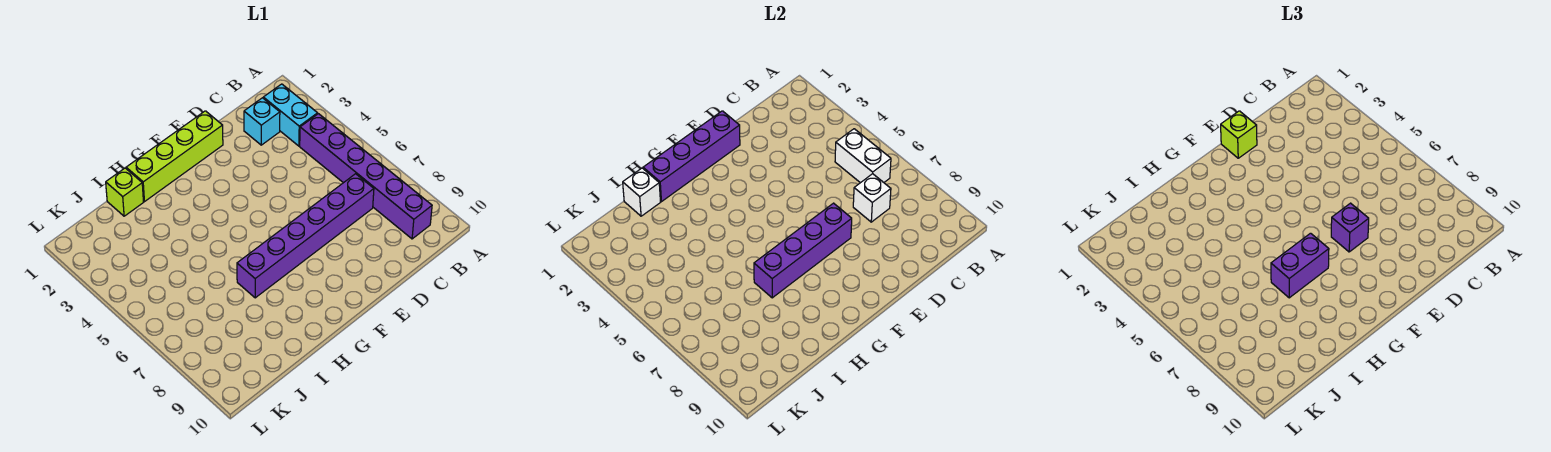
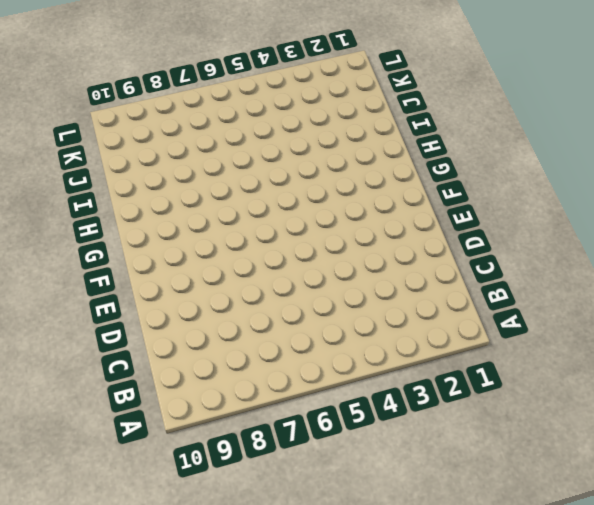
none -> cyan brick B2:B3 level 1
none -> purple brick B4:B9 level 1
none -> cyan brick C2 level 1

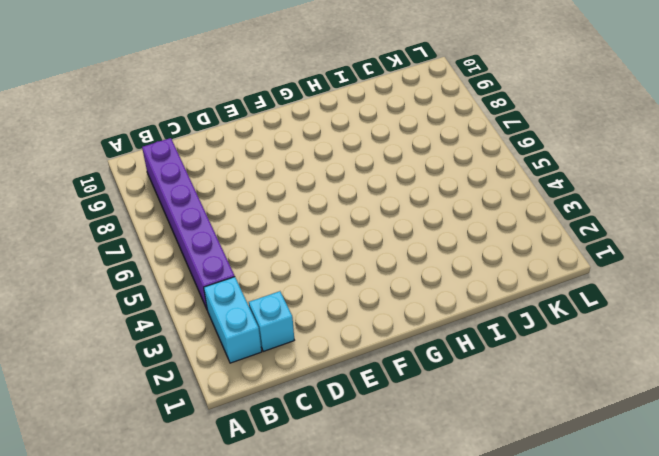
none -> purple brick C7:H7 level 1
none -> lime brick E1:H1 level 1
none -> lime brick I1 level 1

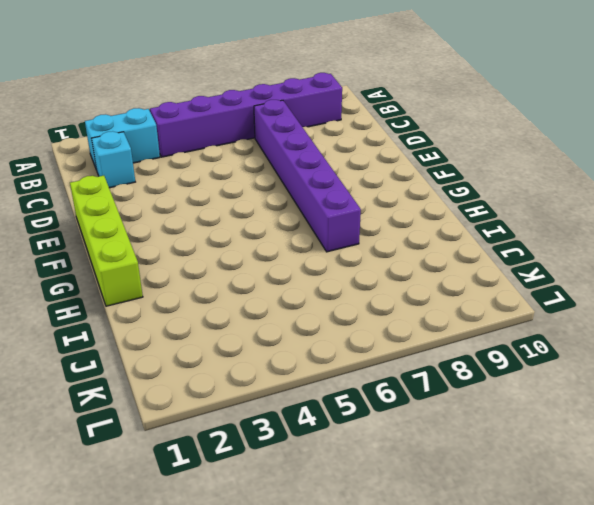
none -> lime brick I1 level 1
none -> white brick B5:B6 level 2
none -> white brick C7 level 2

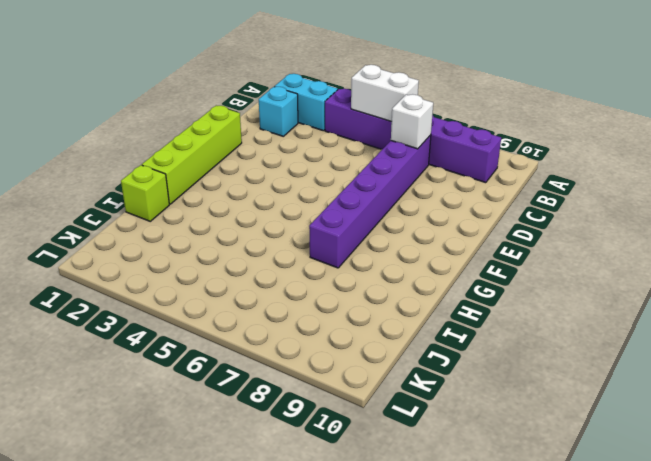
none -> purple brick E1:H1 level 2
none -> purple brick E7:H7 level 2
none -> white brick I1 level 2

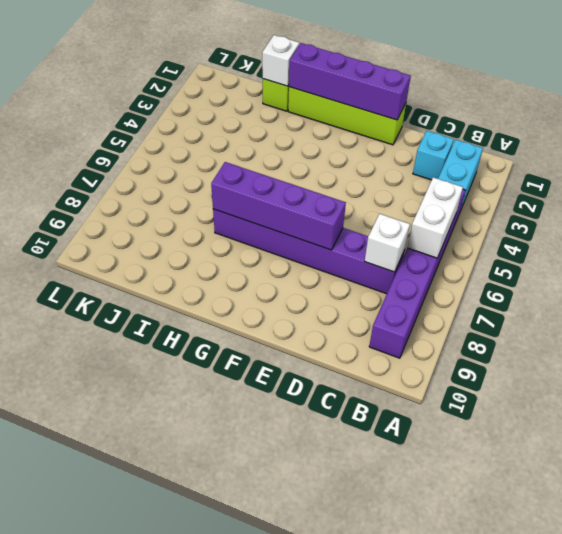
none -> lime brick E1 level 3
none -> purple brick E7 level 3
none -> purple brick G7:H7 level 3

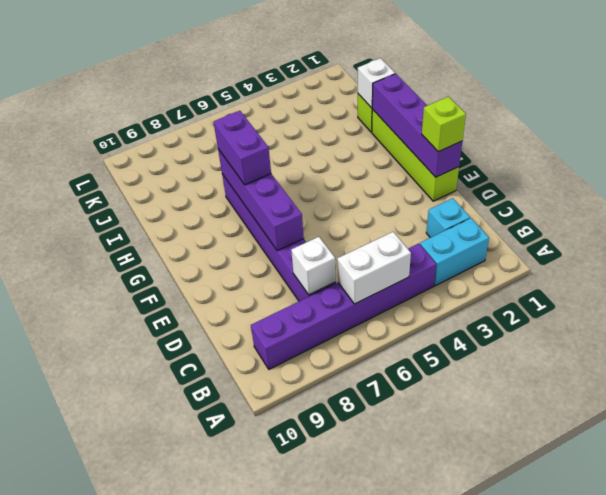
none -> purple brick E7 level 3

